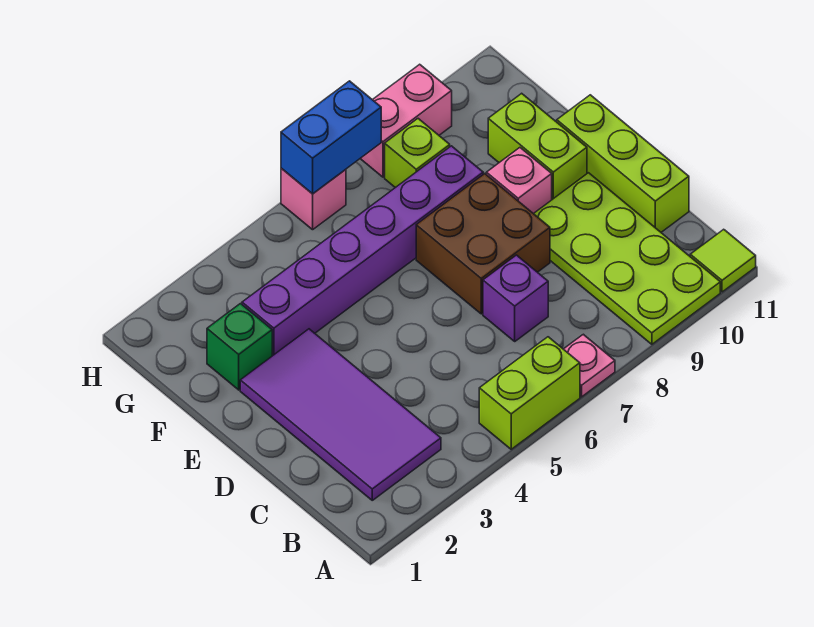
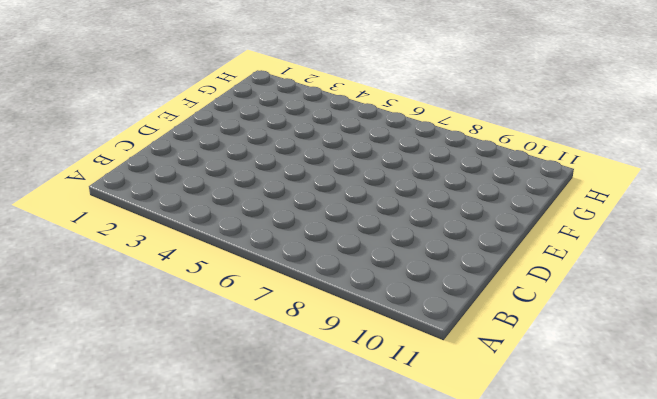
none -> lime brick A5:A6 level 1
none -> pink plate A7 level 1
none -> lime plate A9:D10 level 1

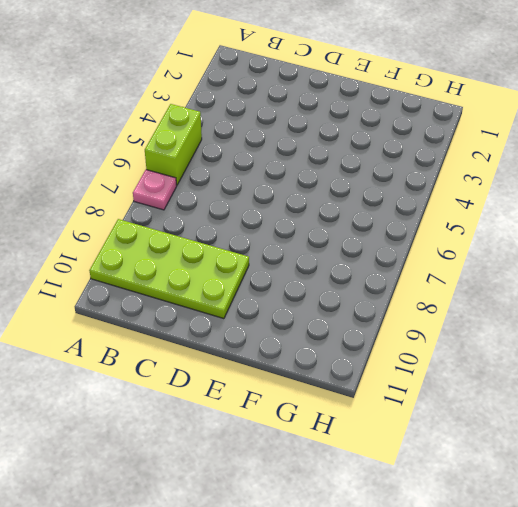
none -> lime tile A11 level 1
none -> purple tile B2:E3 level 1
none -> purple brick C7 level 1

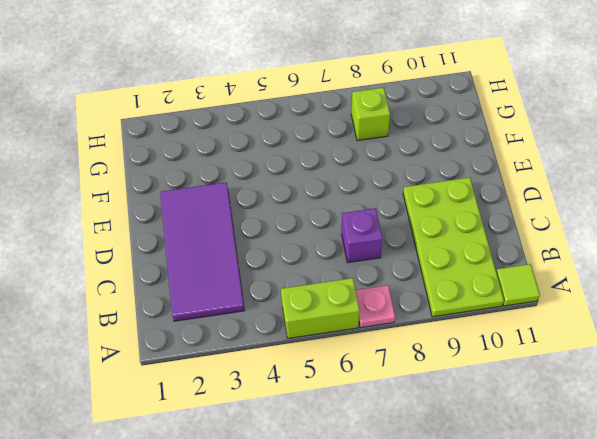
none -> lime brick C11:E11 level 1
none -> brown brick D7:E8 level 1
none -> pink brick E9 level 1

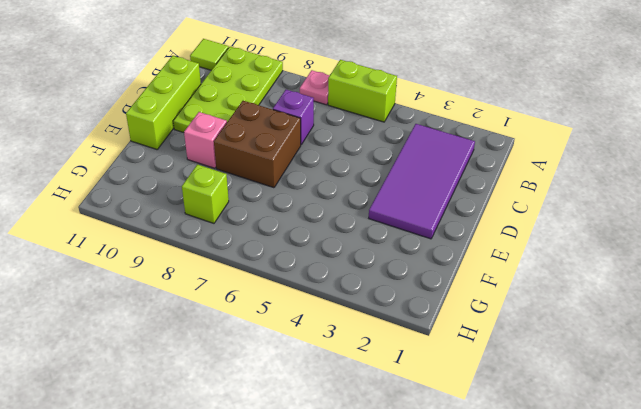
none -> lime brick E10:F10 level 1
none -> green brick F2 level 1
none -> purple brick F3:F8 level 1

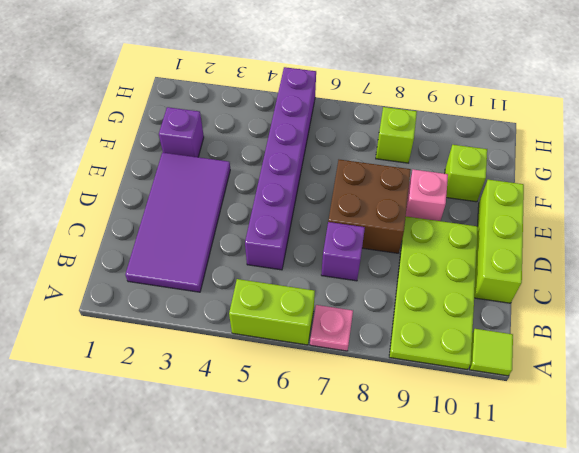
purple brick C5:H5 level 1 -> purple brick F3:F8 level 1
purple brick F2 level 1 -> green brick F2 level 1
lime brick F10 level 1 -> lime brick E10:F10 level 1
none -> pink brick H6 level 1
none -> pink brick H8:H9 level 1
none -> blue brick H6:H7 level 2

